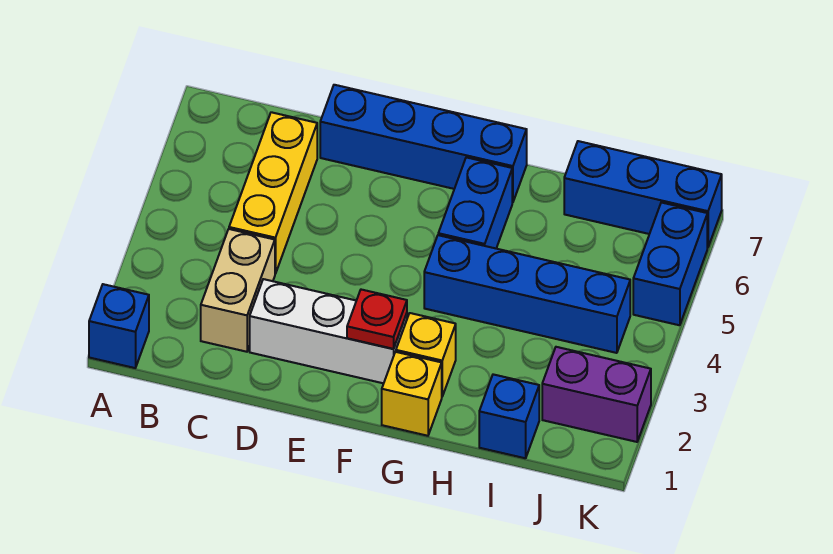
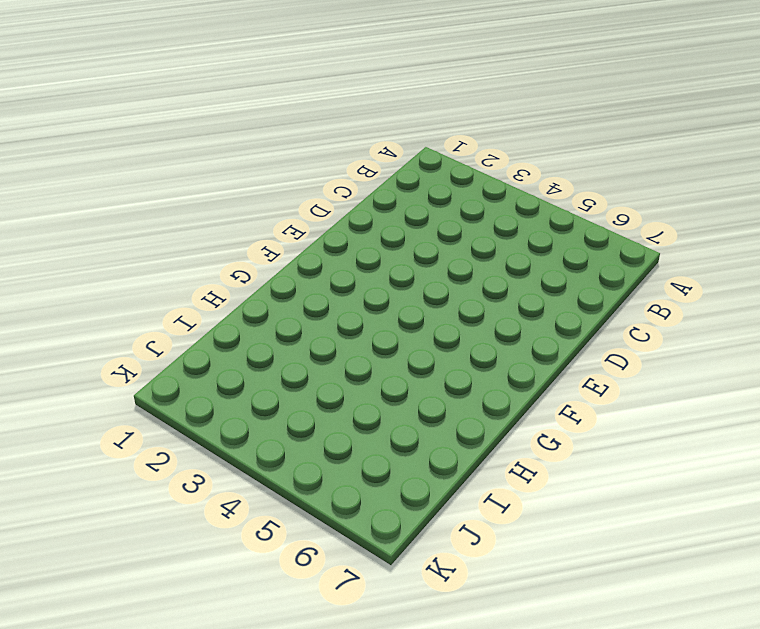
none -> blue brick A1 level 1
none -> tan brick C2:C3 level 1
none -> yellow brick C4:C6 level 1

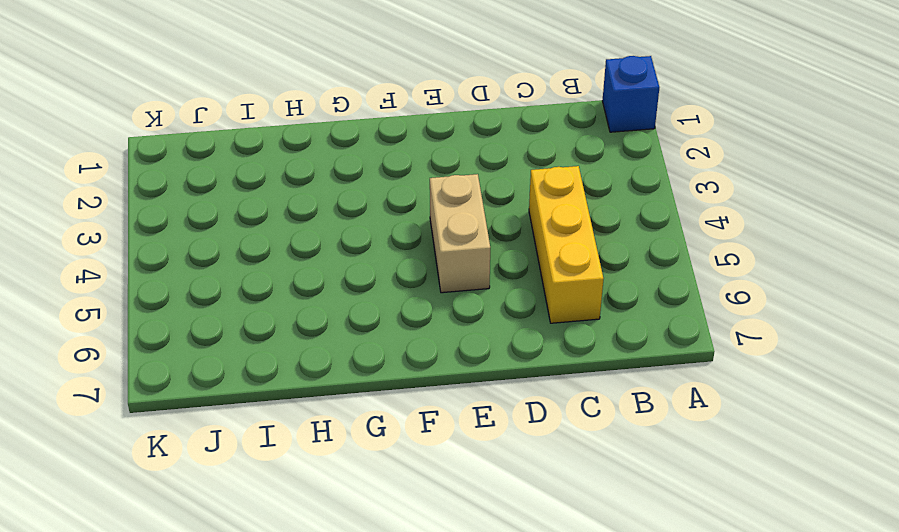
tan brick E4:E5 level 1 -> tan brick C2:C3 level 1
none -> white brick D2:F2 level 1
none -> blue brick D7:G7 level 1
none -> yellow brick G1 level 1

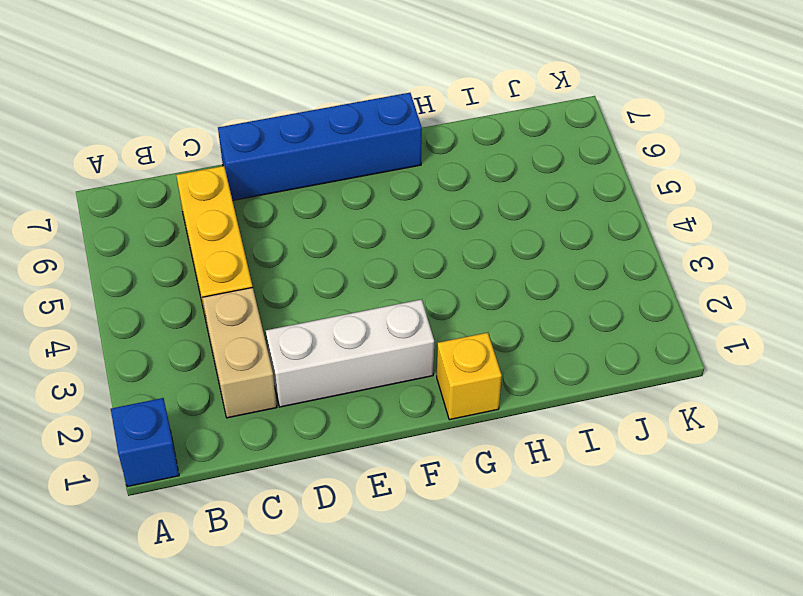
none -> yellow brick G2 level 1
none -> blue brick G4:J4 level 1
none -> blue brick G5:G6 level 1

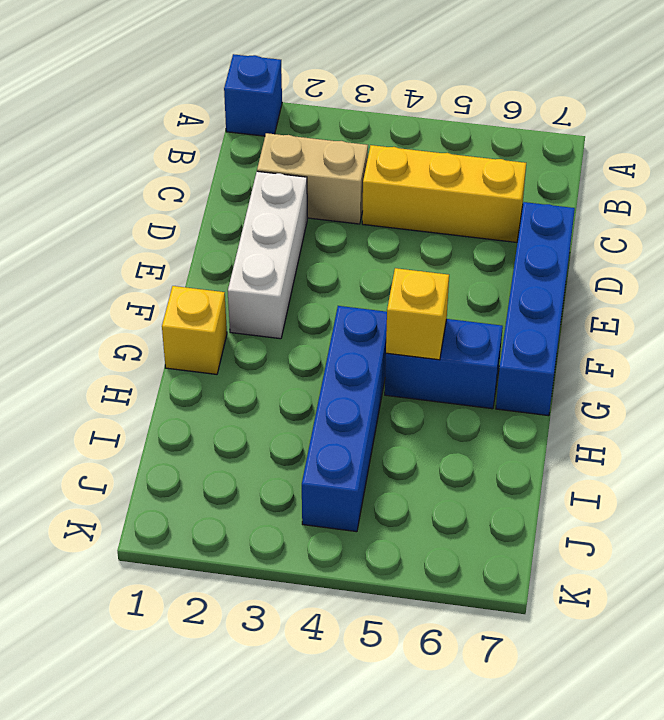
yellow brick G5 level 2 -> yellow brick G2 level 1
none -> blue brick I1 level 1
none -> blue brick I7:K7 level 1
none -> purple brick J2:K2 level 1

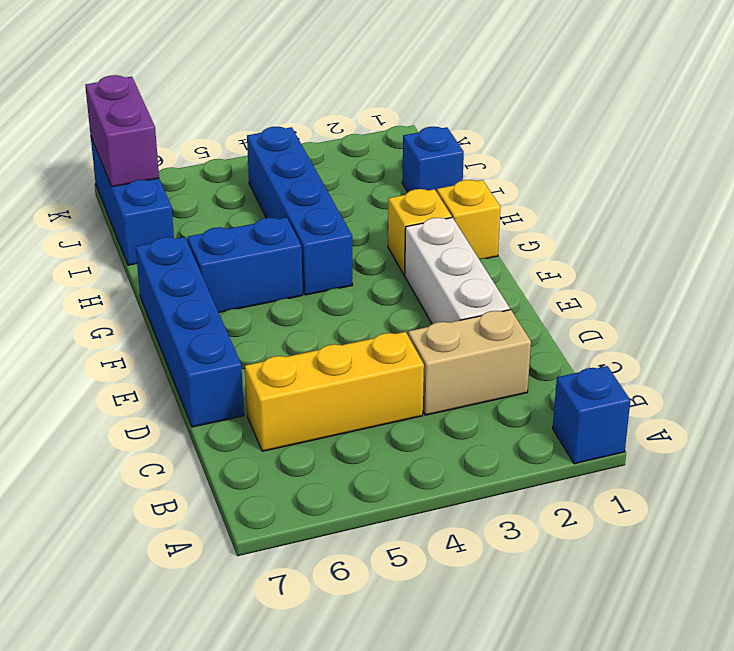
purple brick J7:K7 level 2 -> purple brick J2:K2 level 1
none -> blue brick K5:K6 level 1
none -> red plate F2 level 2

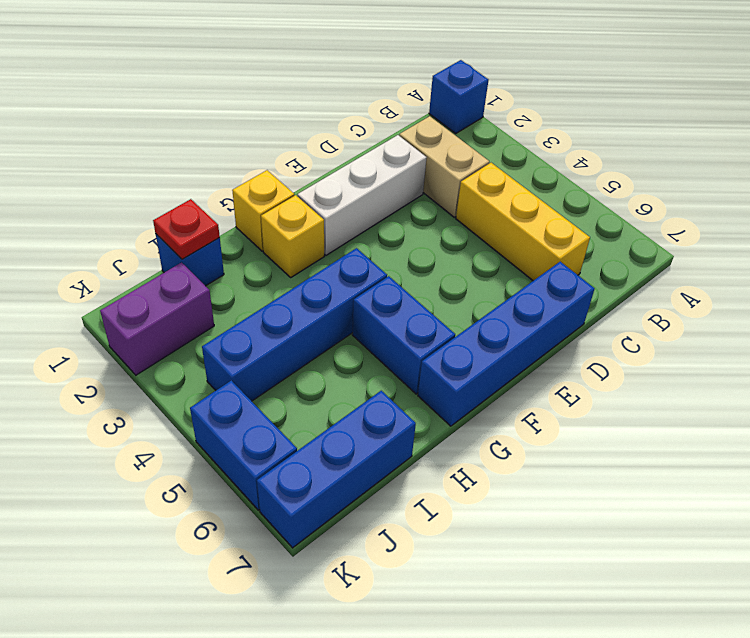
red plate I1 level 2 -> red plate F2 level 2

